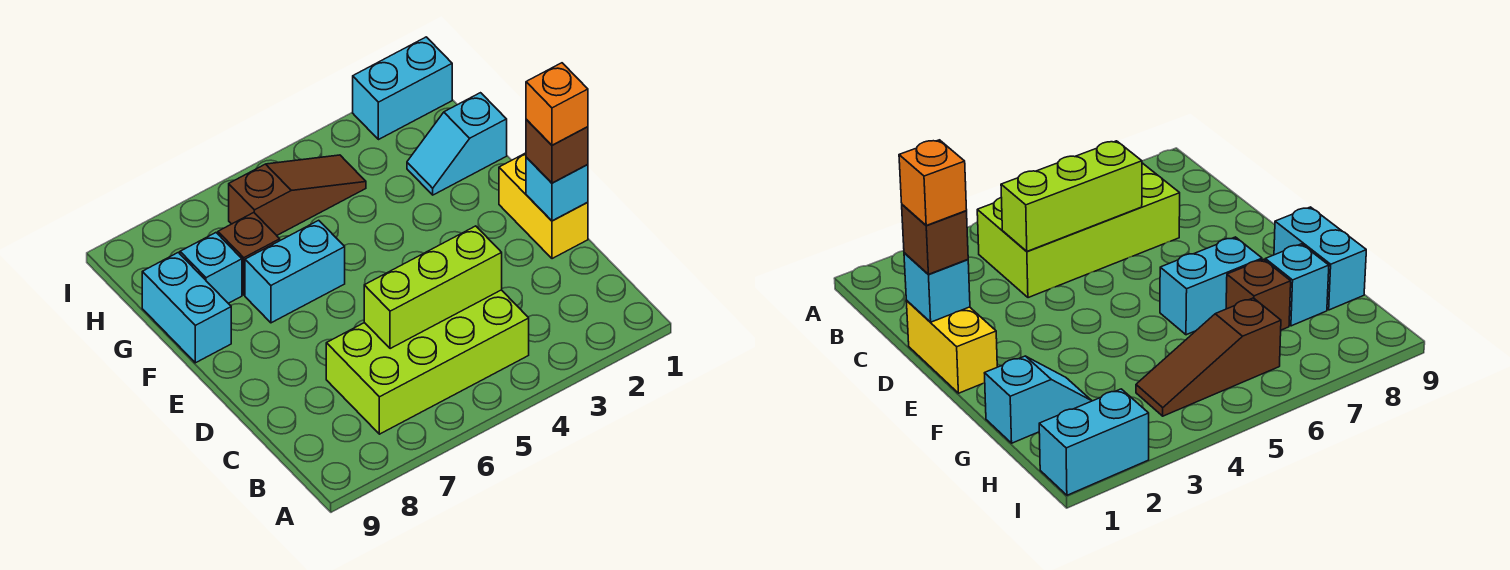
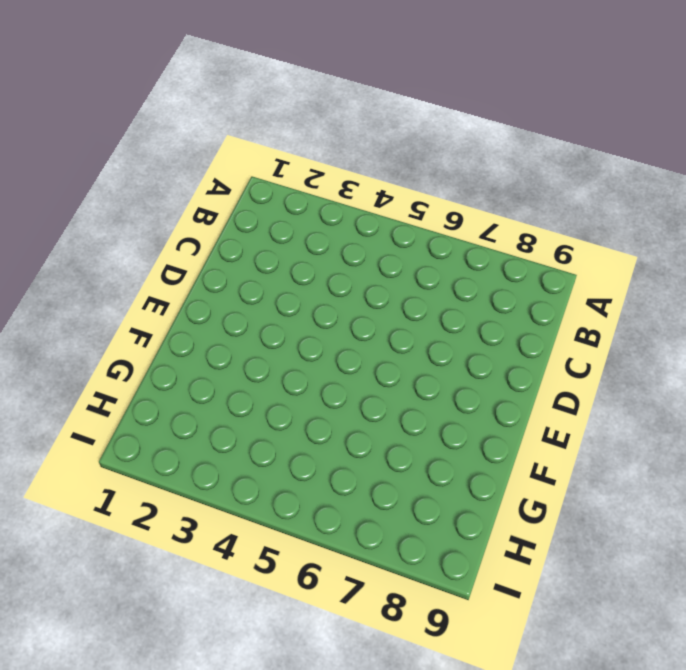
none -> lime brick B4:C7 level 1
none -> yellow brick D1:E1 level 1
none -> cyan brick F6:F7 level 1

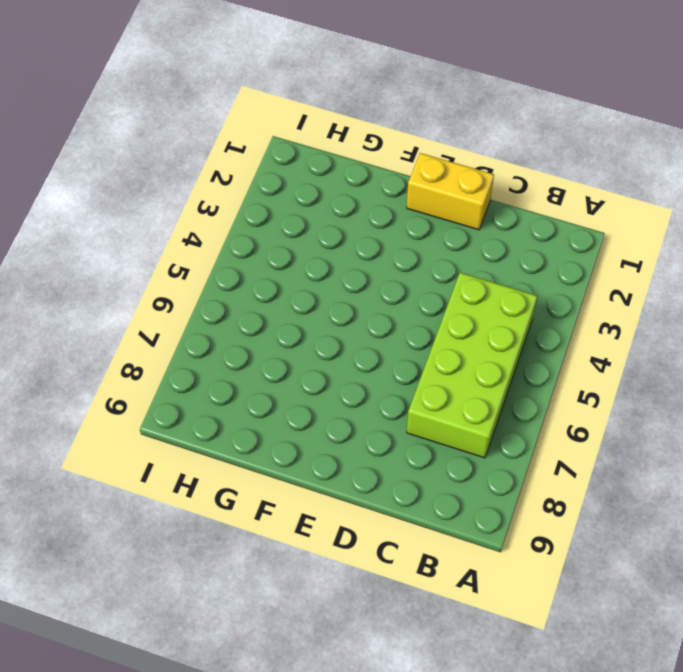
none -> cyan brick F6:F7 level 1
none -> cyan brick F9:G9 level 1
none -> cyan slope G1:G2 level 1 top 1

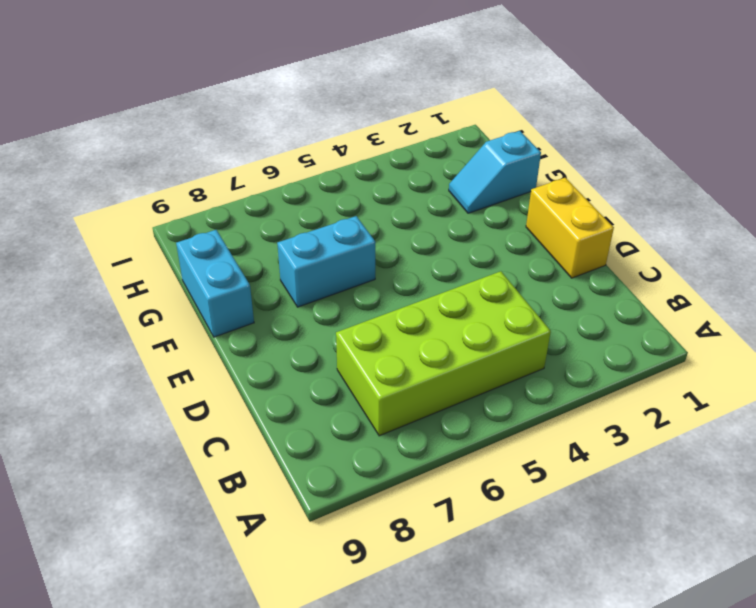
none -> brown brick G7 level 1
none -> cyan brick G8 level 1
none -> brown slope H4:H6 level 1 top 6

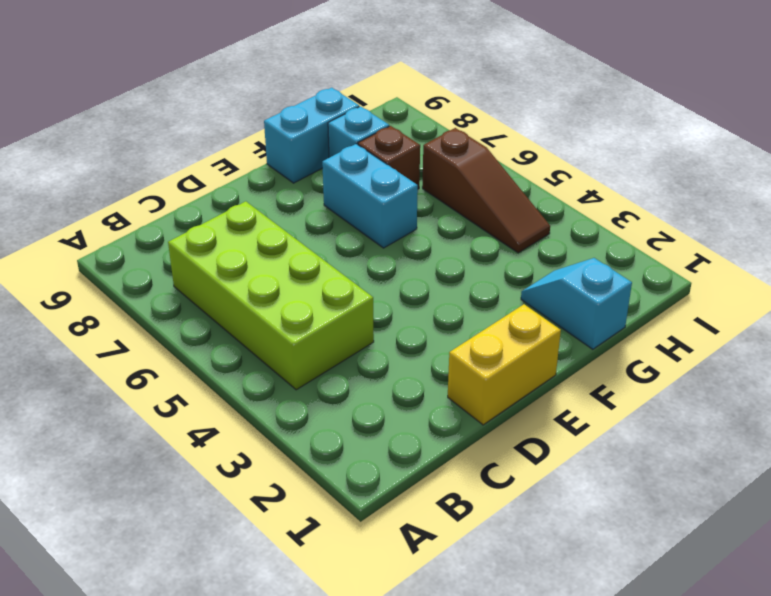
none -> cyan brick I1:I2 level 1
none -> lime brick C4:C6 level 2
none -> cyan brick D1 level 2

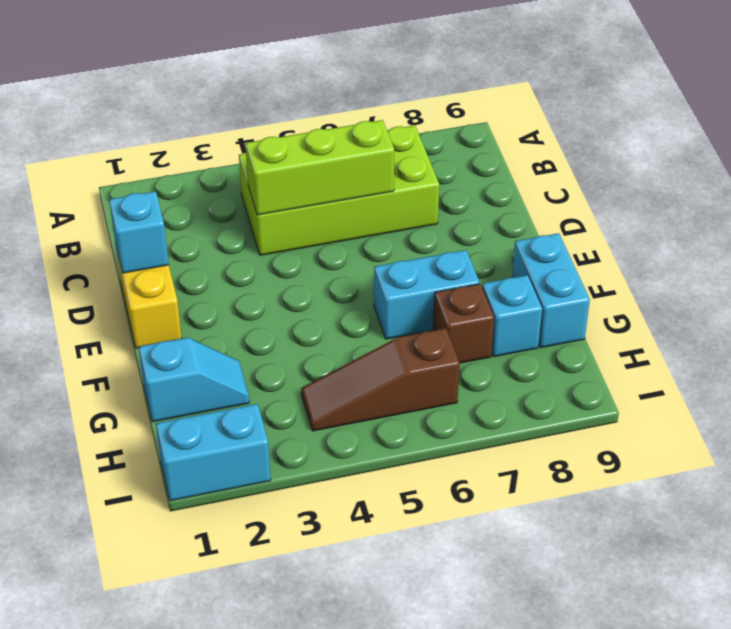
none -> brown brick D1 level 3
none -> orange brick D1 level 4

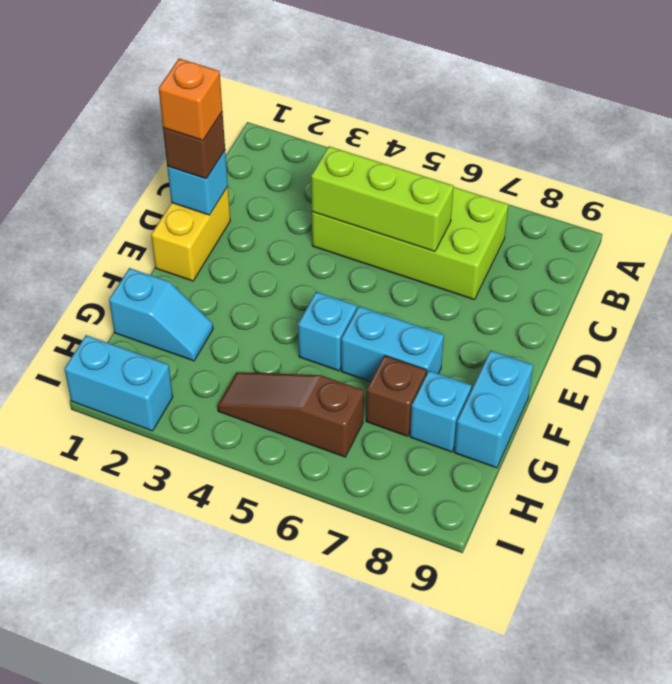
cyan brick F5 level 1 -> none

